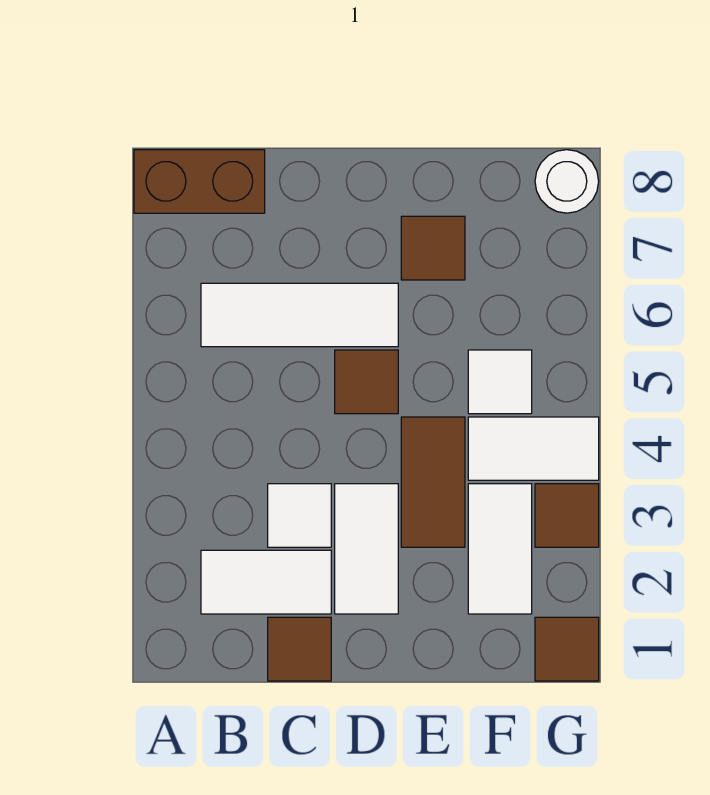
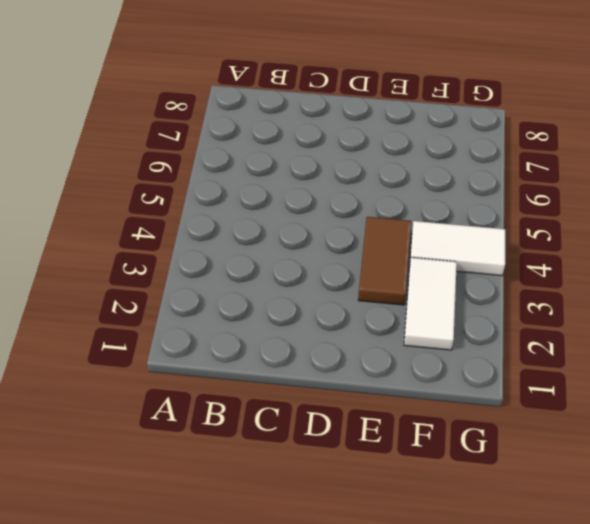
none -> brown brick A8:B8 level 1
none -> white tile B2:C2 level 1
none -> white tile B6:D6 level 1

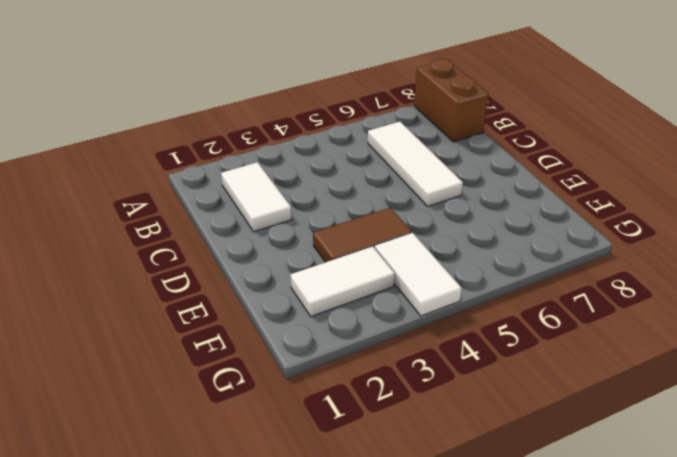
none -> brown tile C1 level 1
none -> white tile C3 level 1
none -> white tile D2:D3 level 1

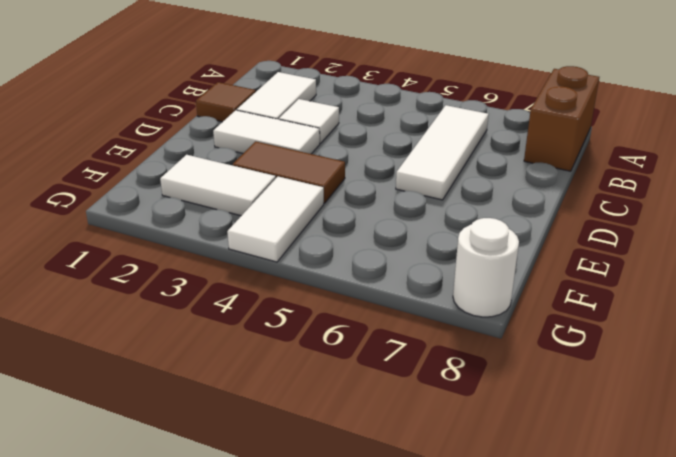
none -> brown tile D5 level 1
none -> brown tile E7 level 1
none -> white tile F5 level 1

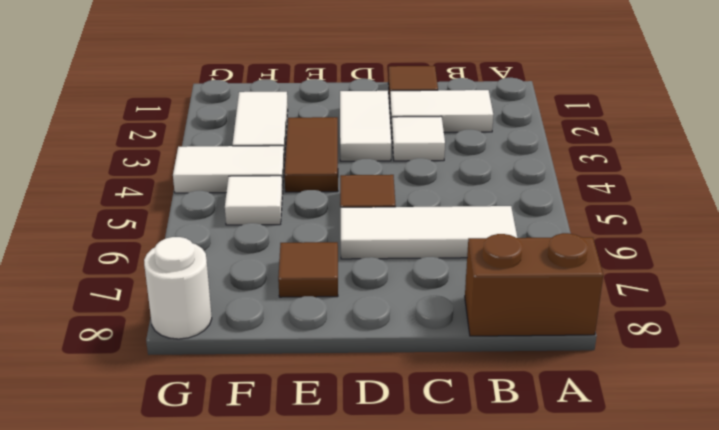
none -> brown tile G1 level 1
none -> brown tile G3 level 1

